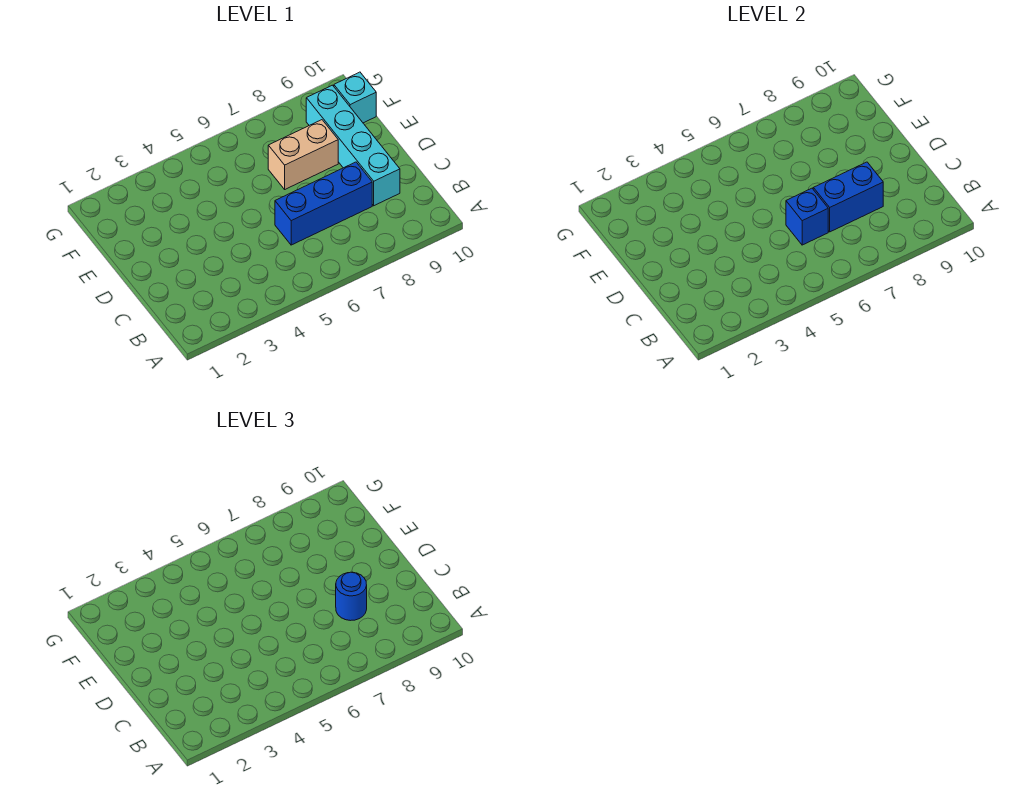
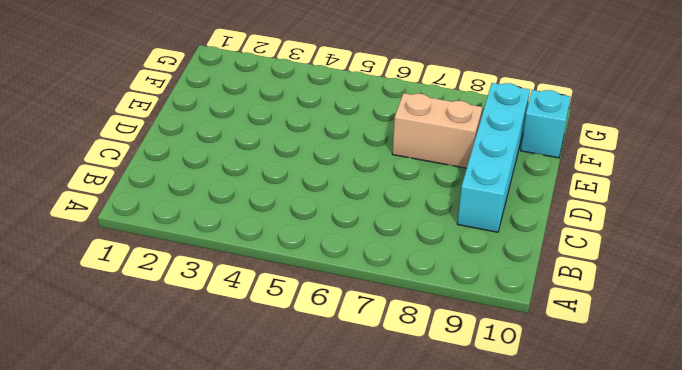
none -> blue brick C6:C8 level 1
none -> blue brick C6 level 2

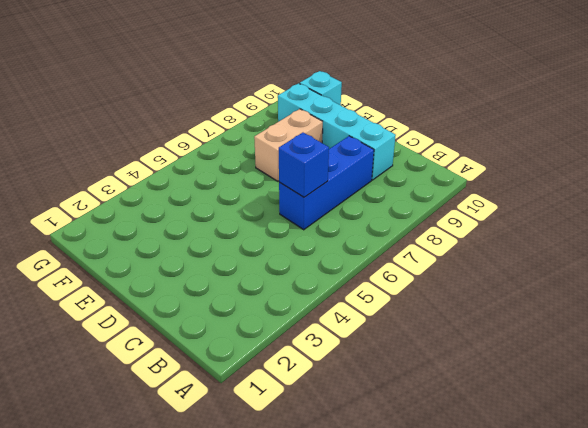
none -> blue brick C7:C8 level 2
none -> blue round brick C8 level 3

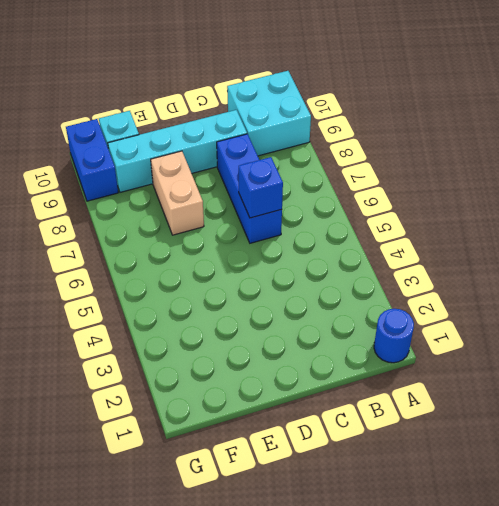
blue round brick A1 level 1 -> blue round brick C8 level 3
cyan brick A9:B10 level 1 -> none
blue brick G9:G10 level 1 -> blue brick C7:C8 level 2

